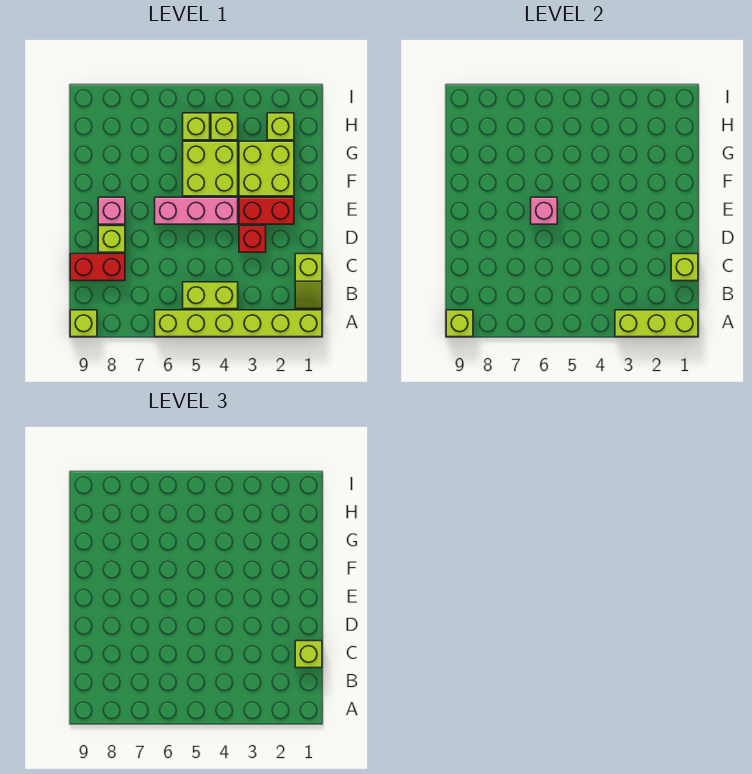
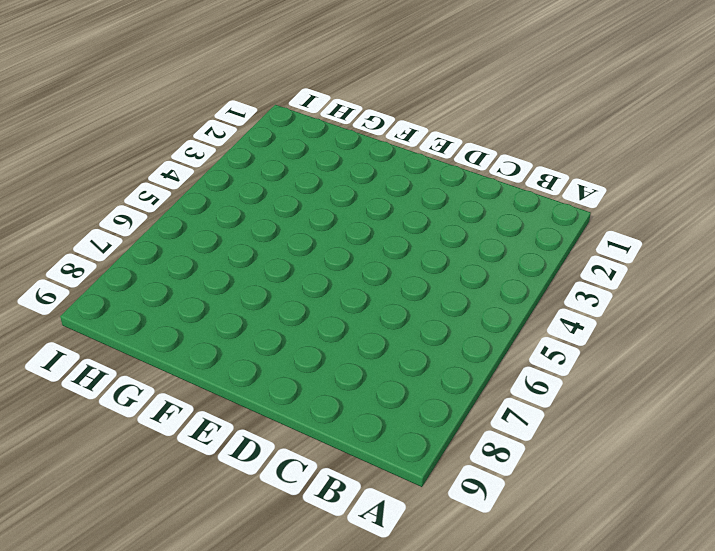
none -> lime brick A1:A6 level 1
none -> lime brick A9 level 1
none -> lime slope B1:C1 level 1 top C

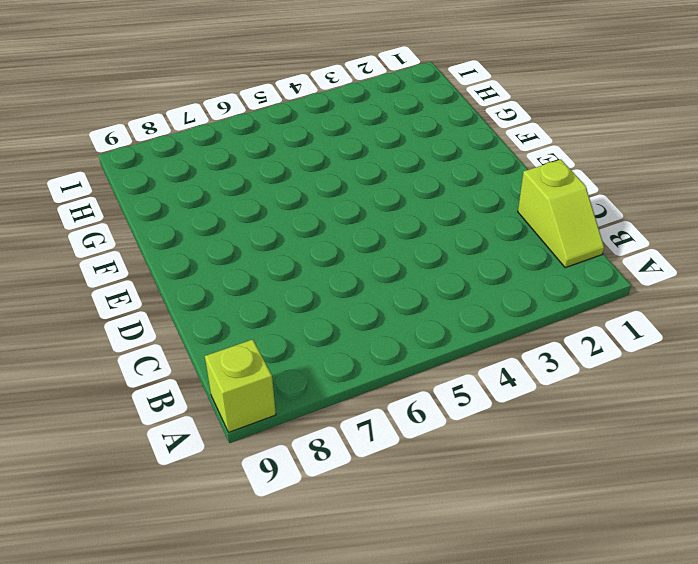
none -> lime brick A1:A6 level 1
none -> lime brick B4:B5 level 1
none -> red brick C8:C9 level 1

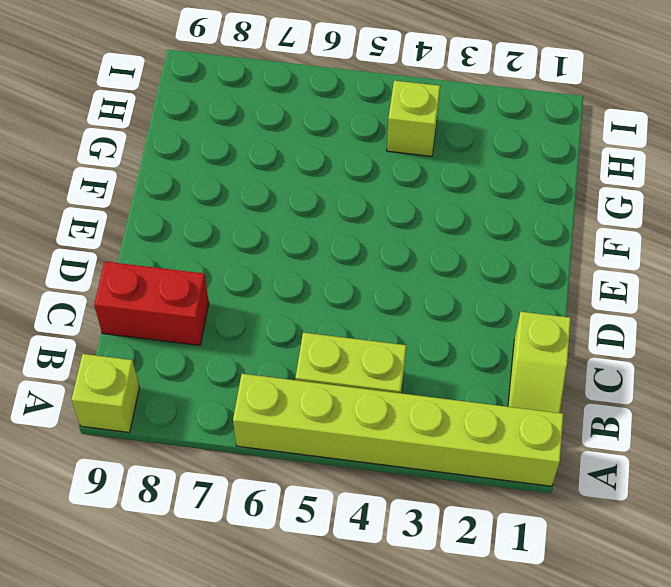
none -> red brick D3 level 1
none -> lime brick D8 level 1
none -> red brick E2:E3 level 1

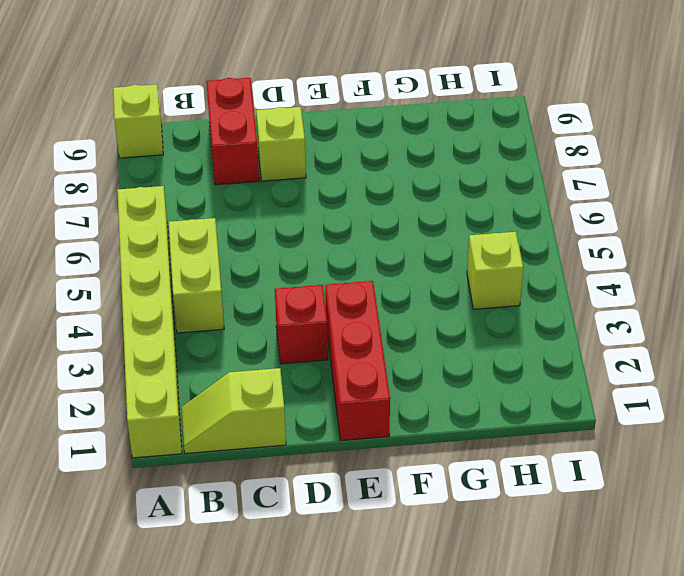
red brick E1:E3 level 1 -> red brick E2:E3 level 1
none -> pink brick E4:E6 level 1
none -> pink brick E8 level 1
none -> lime brick F2:G3 level 1

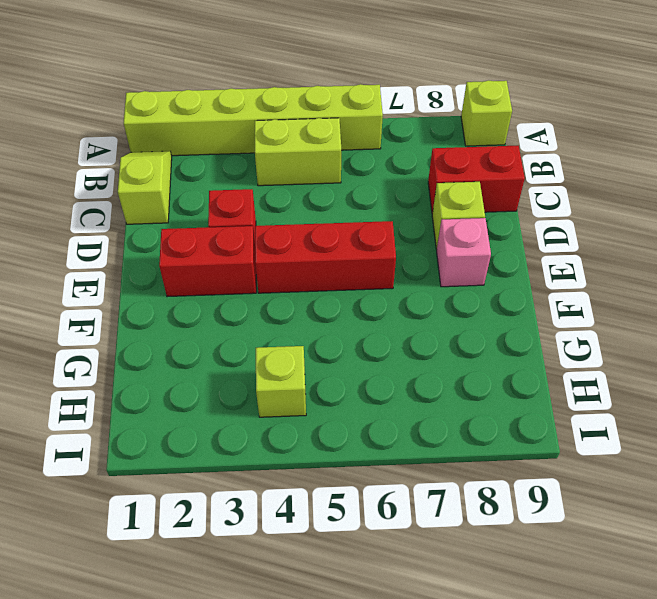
red brick E4:E6 level 1 -> pink brick E4:E6 level 1
none -> lime brick F2:G3 level 1
none -> lime brick F4:G5 level 1
none -> lime brick H2 level 1

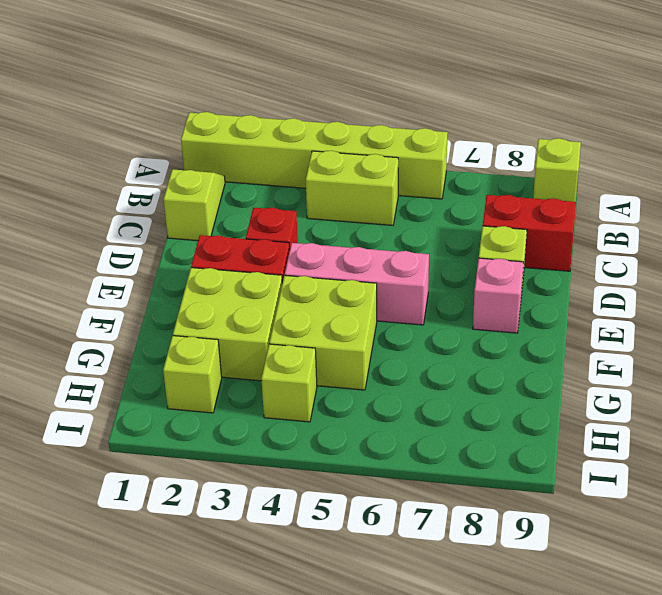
none -> lime brick H5 level 1
none -> lime brick A1:A3 level 2
none -> lime brick A9 level 2

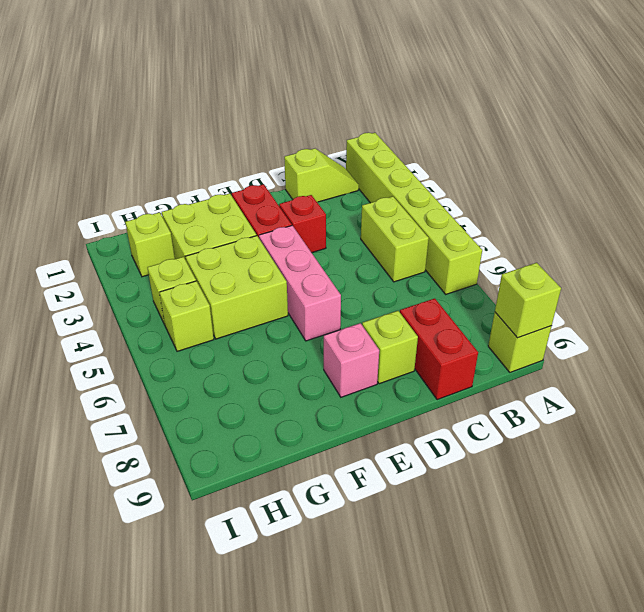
none -> lime brick A1:A3 level 2
none -> lime brick C1 level 2
none -> pink brick E6 level 2

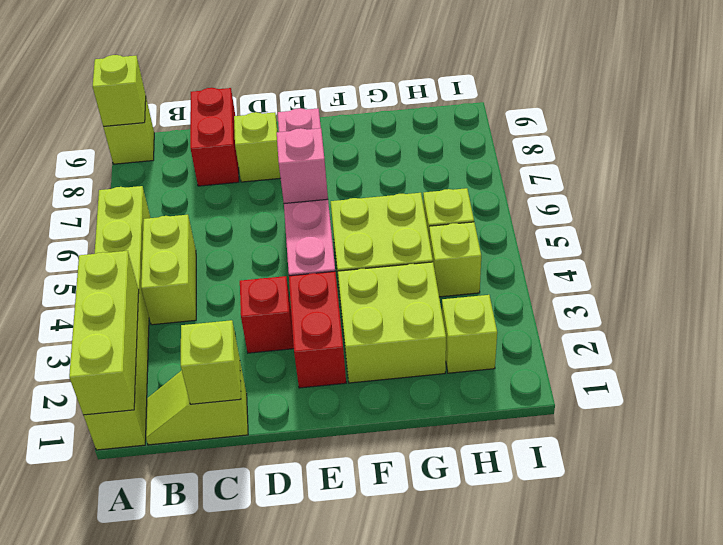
none -> lime brick C1 level 3

